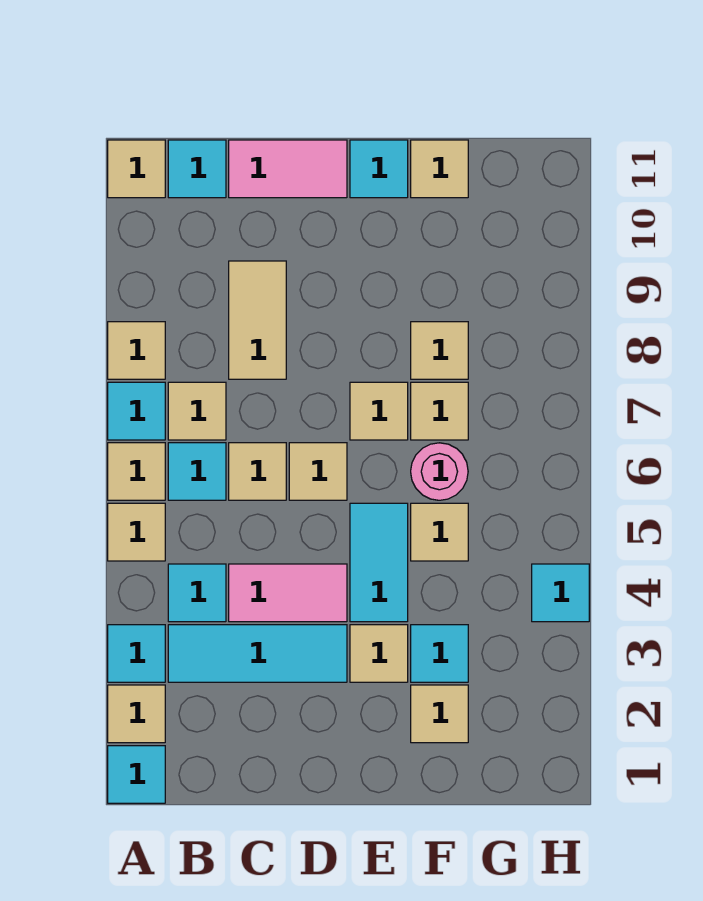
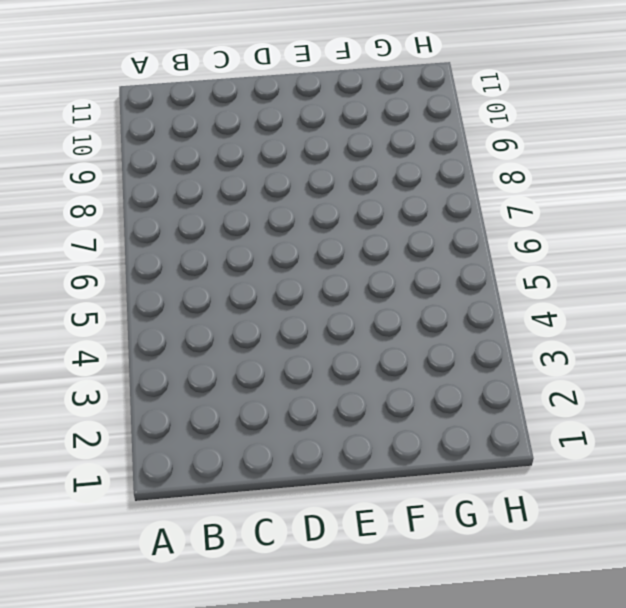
none -> cyan tile A1 level 1
none -> tan tile A2 level 1
none -> cyan tile A3 level 1
none -> tan tile A5 level 1

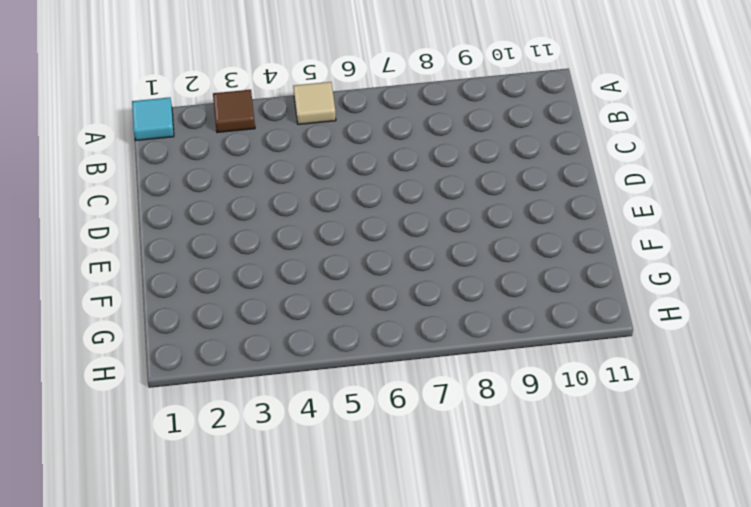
brown tile A3 level 1 -> cyan tile A3 level 1
none -> tan tile A2 level 1
none -> tan tile A6 level 1
none -> cyan tile A7 level 1
none -> tan tile A8 level 1

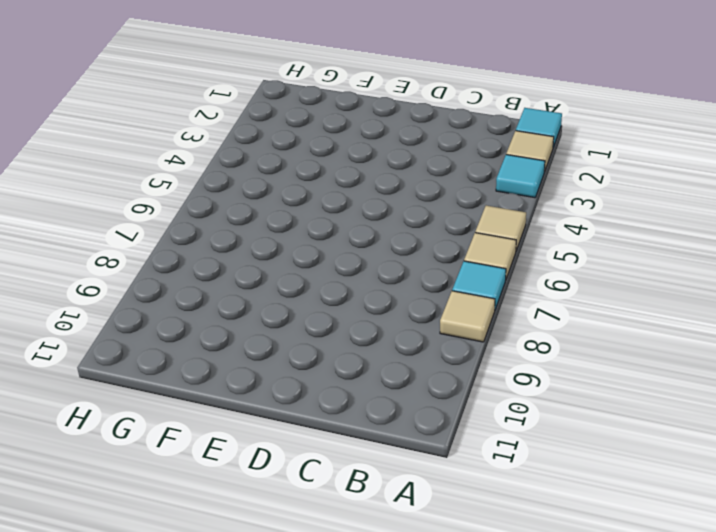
none -> tan tile A11 level 1
none -> cyan tile B3:D3 level 1
none -> cyan tile B4 level 1
none -> cyan tile B6 level 1

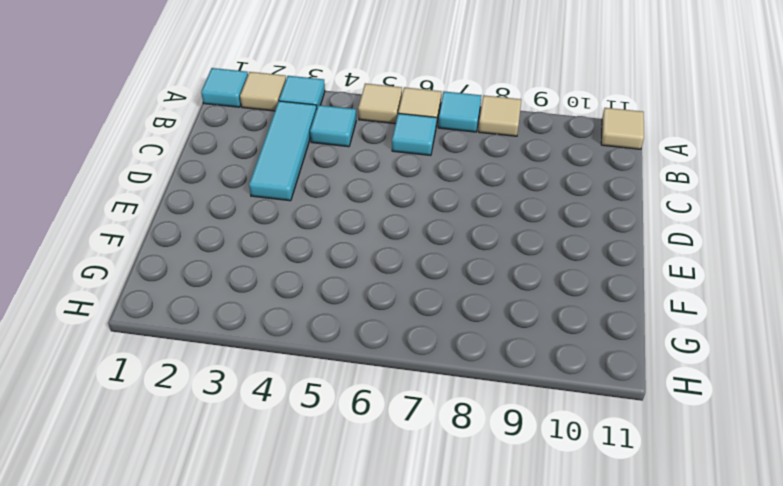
none -> tan tile B7 level 1
none -> cyan tile B11 level 1
none -> pink tile C4:D4 level 1
none -> tan tile C6 level 1

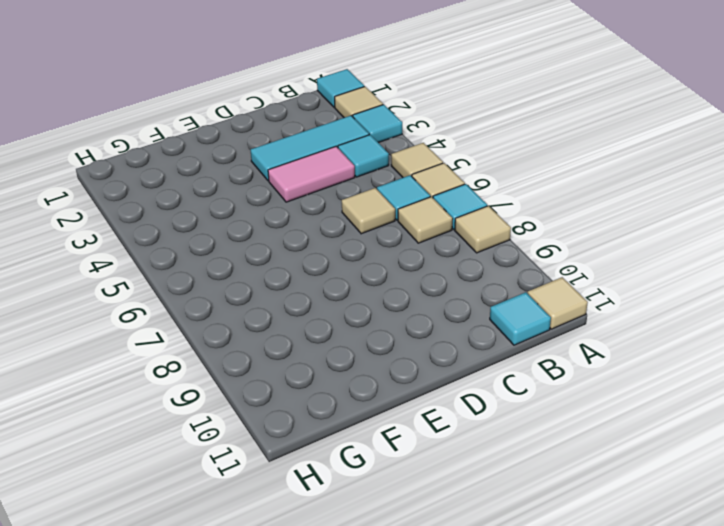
none -> tan tile C8:C9 level 1
none -> pink tile C11:D11 level 1
none -> tan tile D6 level 1
none -> tan tile E3 level 1

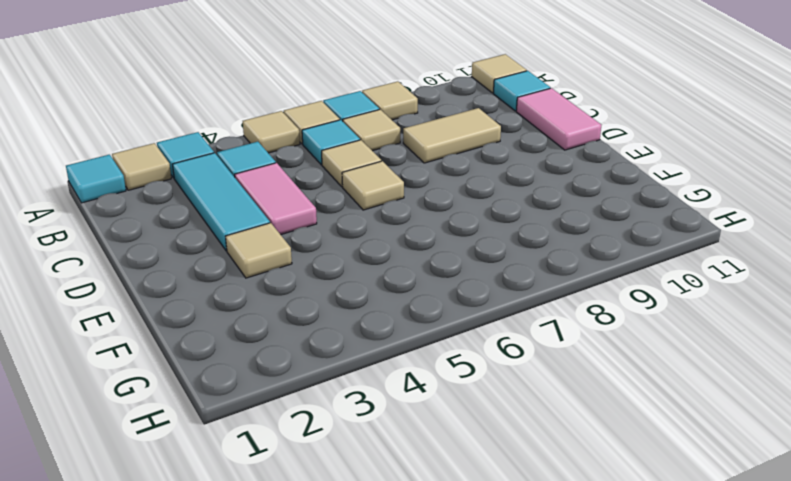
none -> cyan tile E4:E5 level 1
none -> tan tile E7 level 1
none -> cyan tile E11 level 1
none -> tan tile F2 level 1

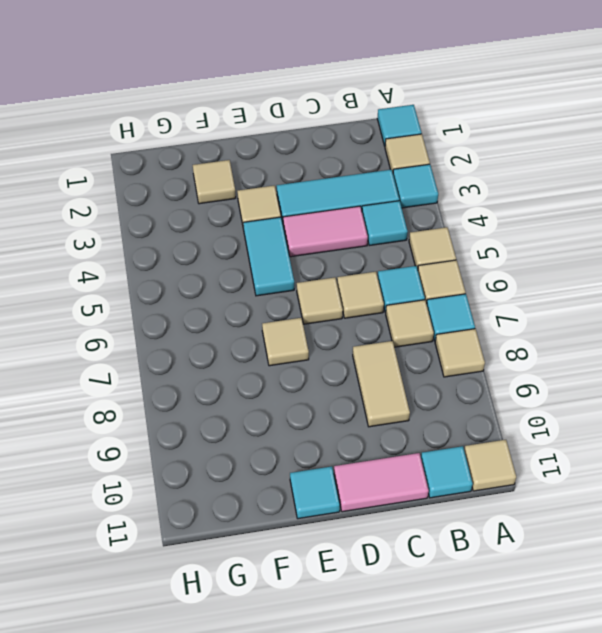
none -> cyan tile F3 level 1
none -> tan tile F5 level 1
none -> pink round brick F6 level 1
none -> tan tile F7 level 1

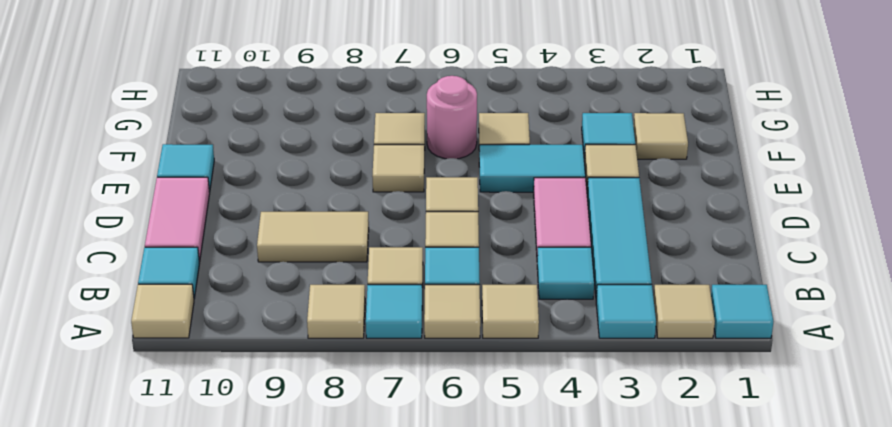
none -> tan tile F8 level 1
none -> tan tile F11 level 1
none -> cyan tile H4 level 1

